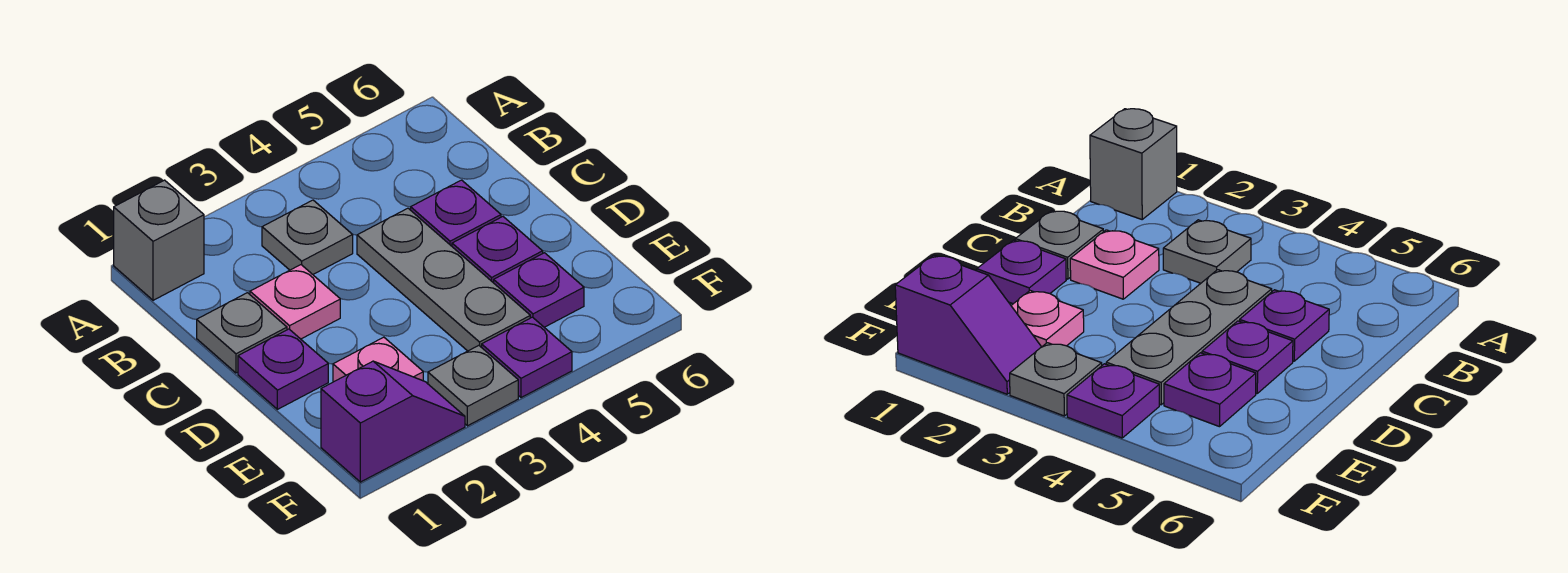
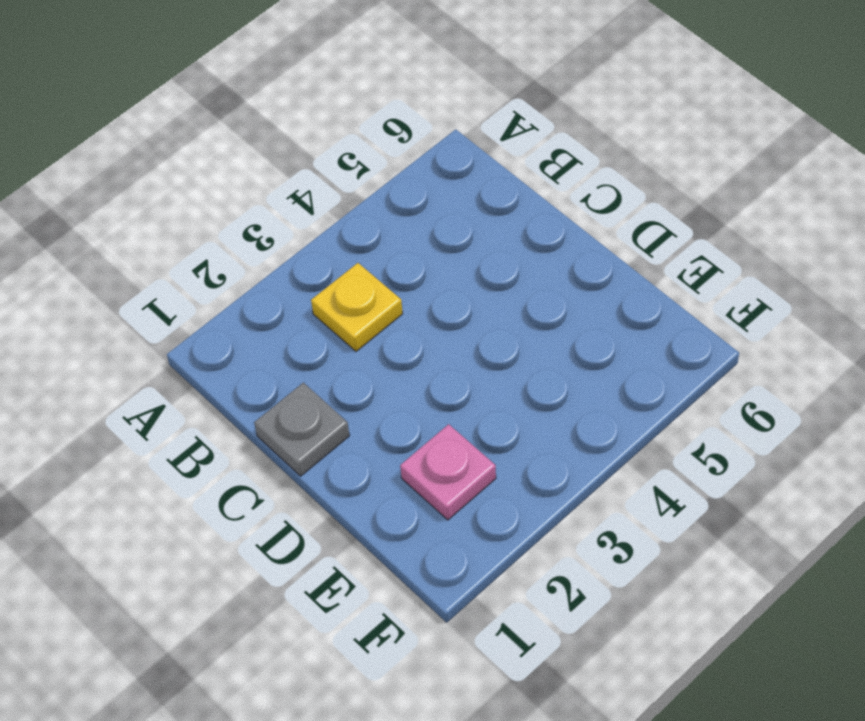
yellow plate B3 level 1 -> grey plate B3 level 1
none -> grey brick A1 level 1
none -> pink plate C2 level 1
none -> grey plate C4:E4 level 1

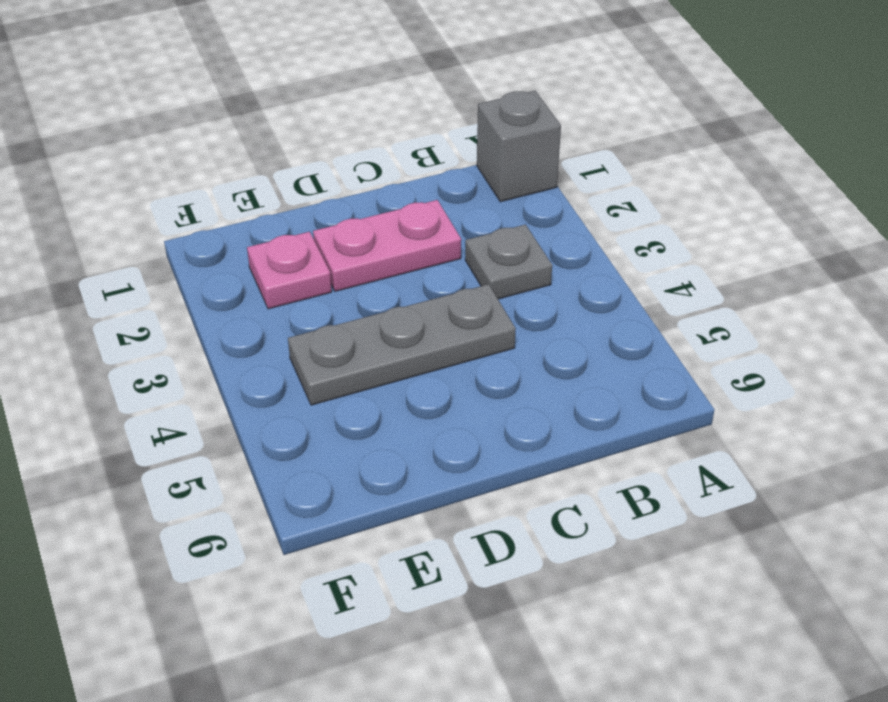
pink plate C2:D2 level 1 -> pink plate C2 level 1
none -> grey plate C1 level 1
none -> purple plate C5 level 1
none -> purple plate D1 level 1

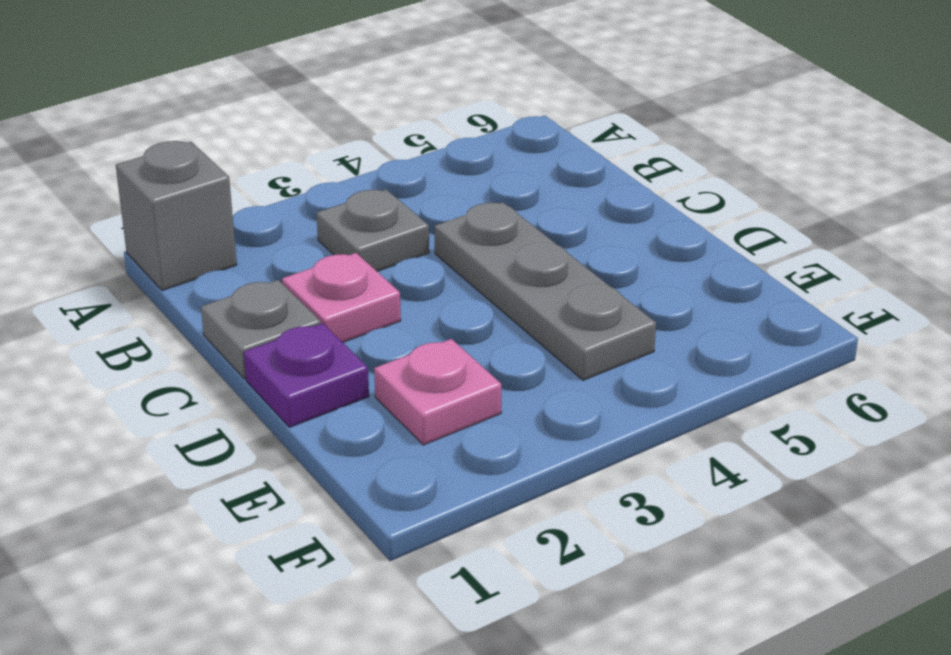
none -> purple plate C5 level 1
none -> purple plate D5 level 1
none -> purple plate E5 level 1

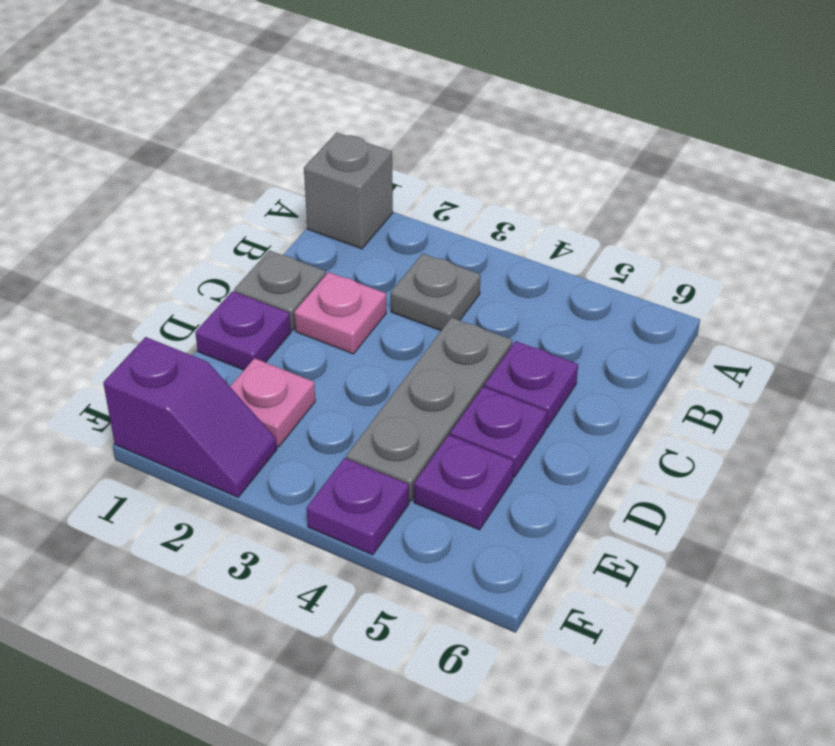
none -> grey plate F3 level 1

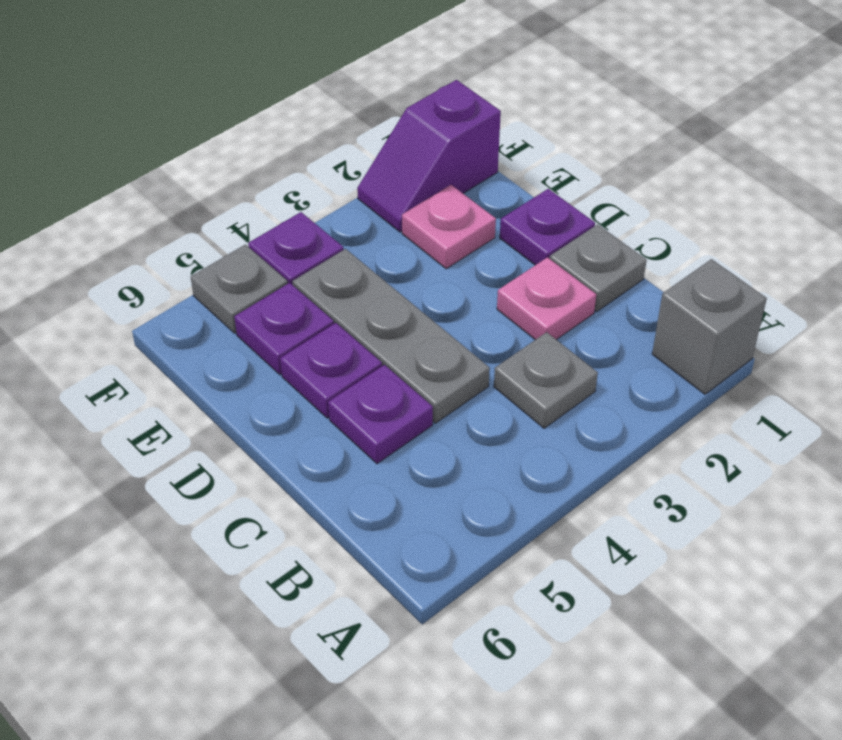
grey plate F5 level 1 -> grey plate F3 level 1

